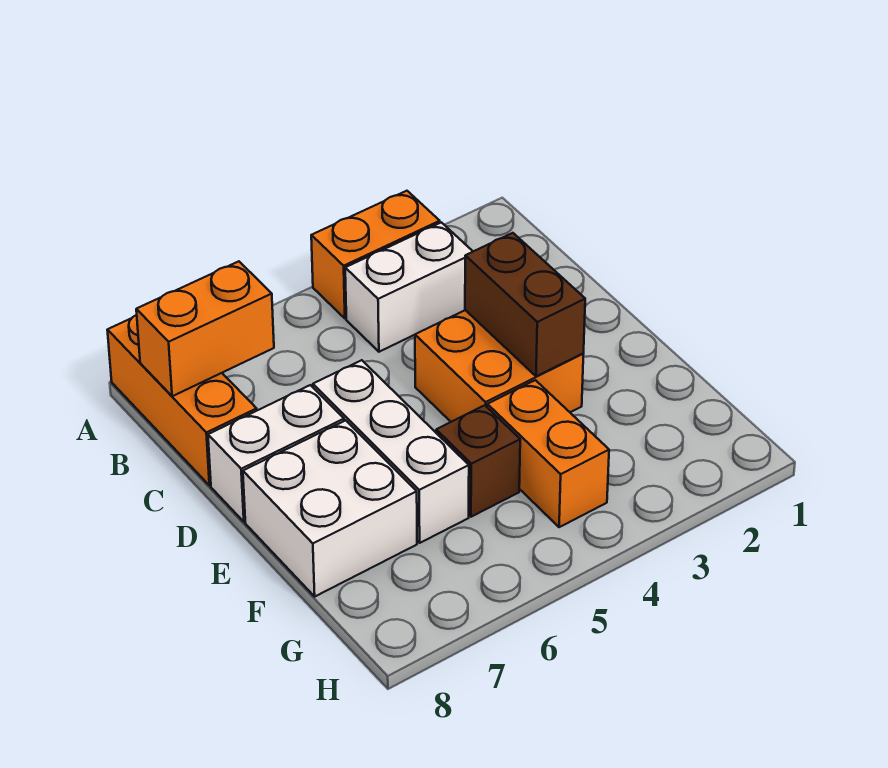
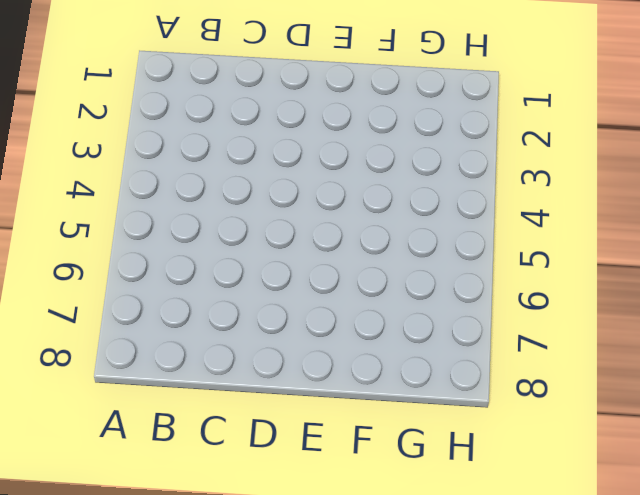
none -> orange brick A3:A4 level 1
none -> orange brick A8:C8 level 1

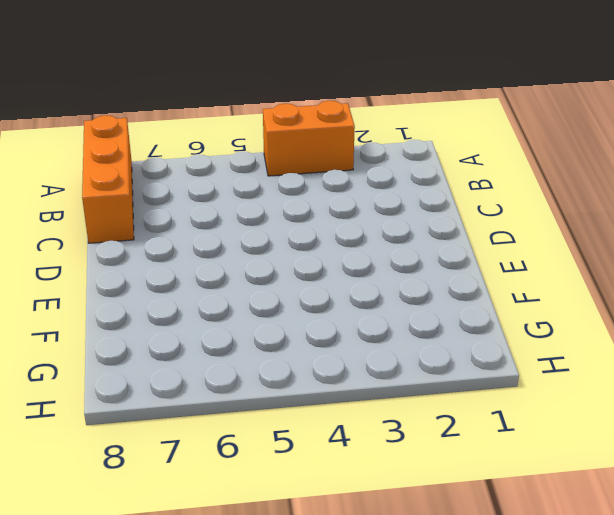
none -> white brick B3:B4 level 1
none -> orange brick D3:E4 level 1

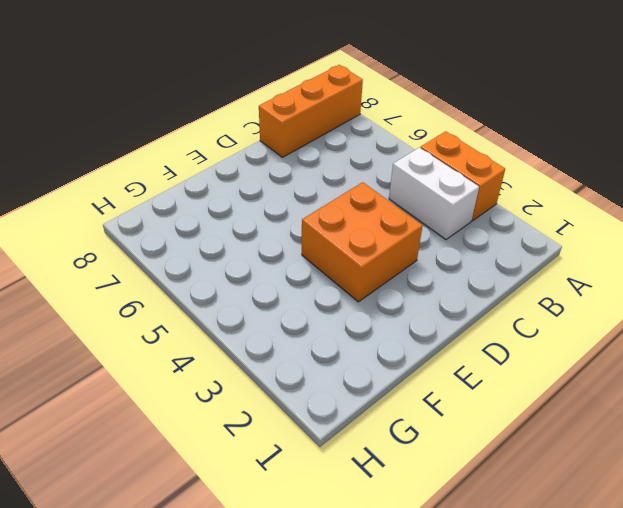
none -> white brick D6:F6 level 1
none -> white brick D7:D8 level 1

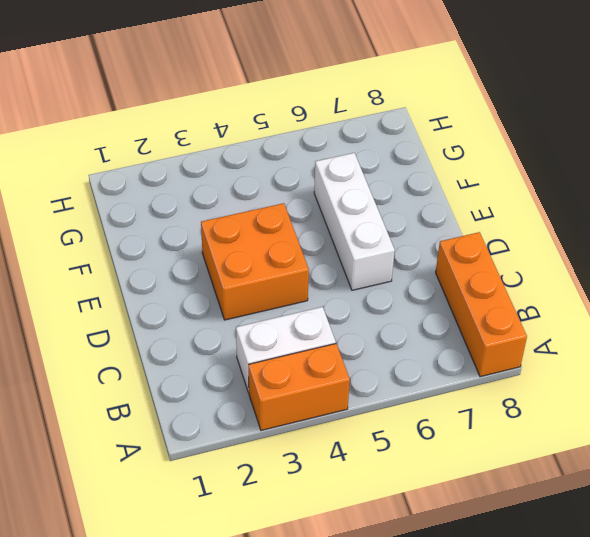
none -> white brick D7:D8 level 1
none -> white brick E7:F8 level 1

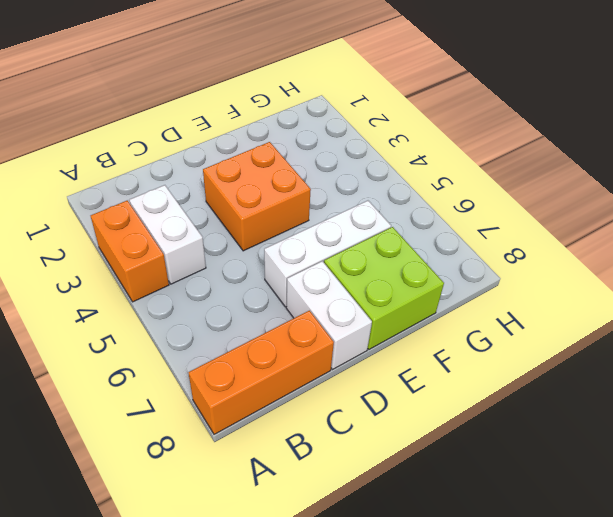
lime brick E7:F8 level 1 -> white brick E7:F8 level 1
none -> orange brick F4:G4 level 1
none -> brown brick F5 level 1

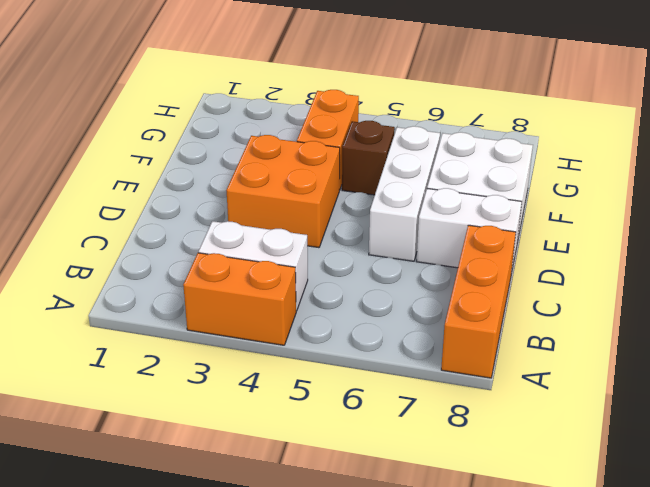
none -> orange brick B7:B8 level 2
none -> brown brick D3:E3 level 2

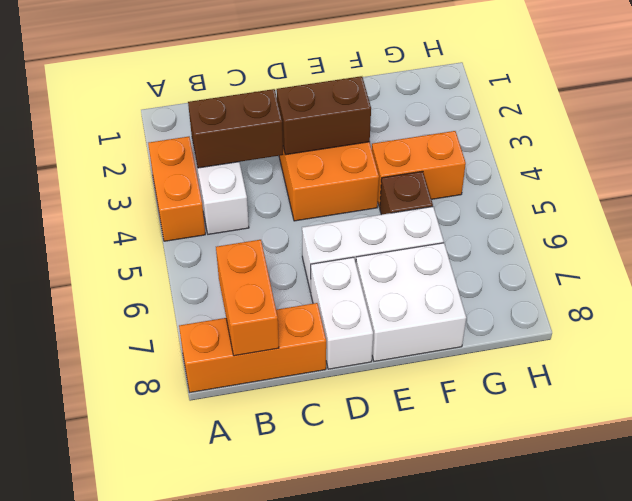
brown brick B3:C3 level 2 -> none

